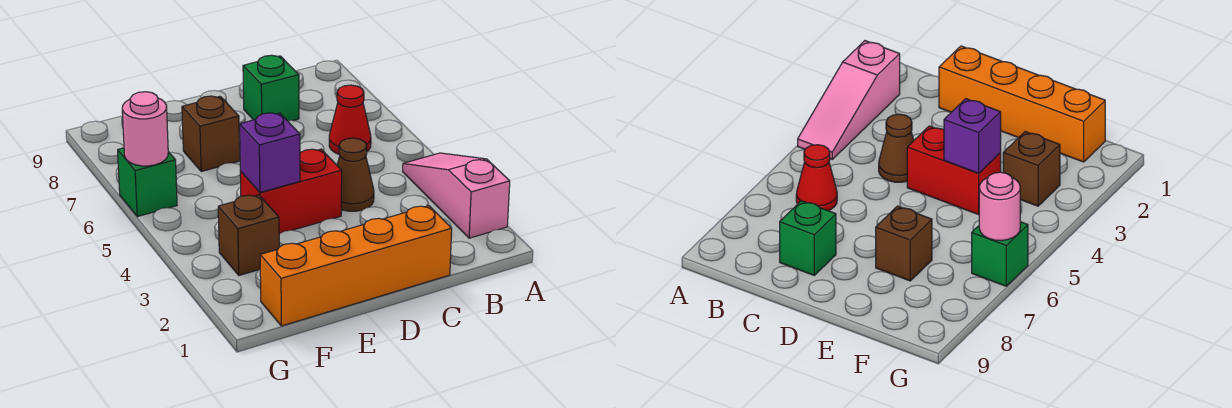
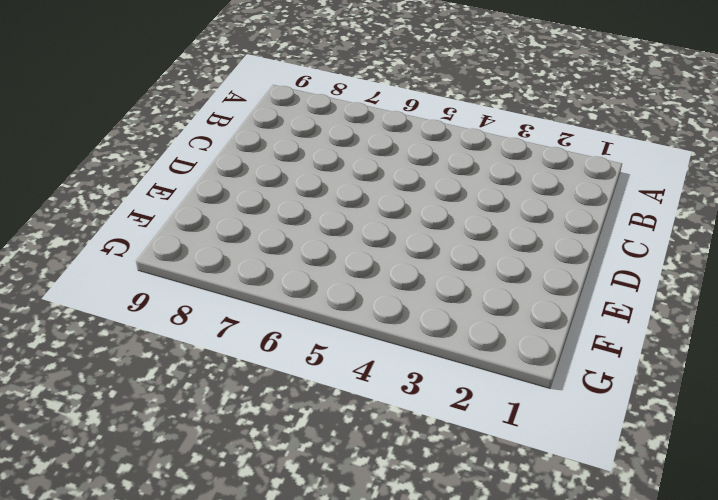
none -> pink slope A2:A4 level 1 top 2
none -> red cone B6 level 1

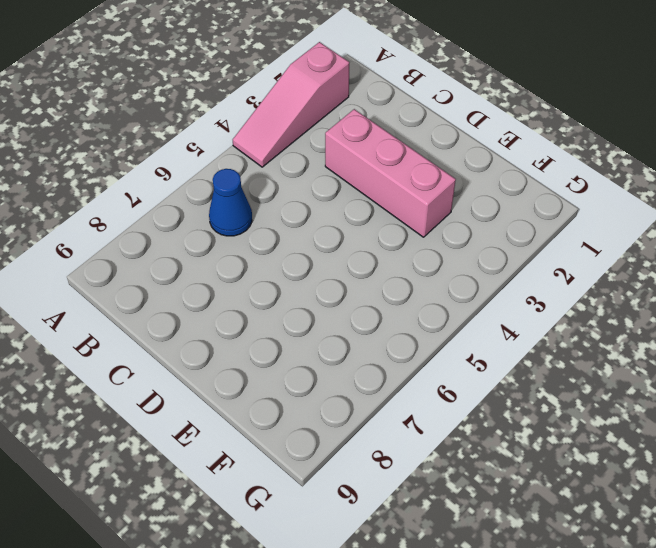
blue cone B6 level 1 -> red cone B6 level 1
pink brick C3:E3 level 1 -> none
none -> orange brick C1:F1 level 1
none -> brown cone C4 level 1

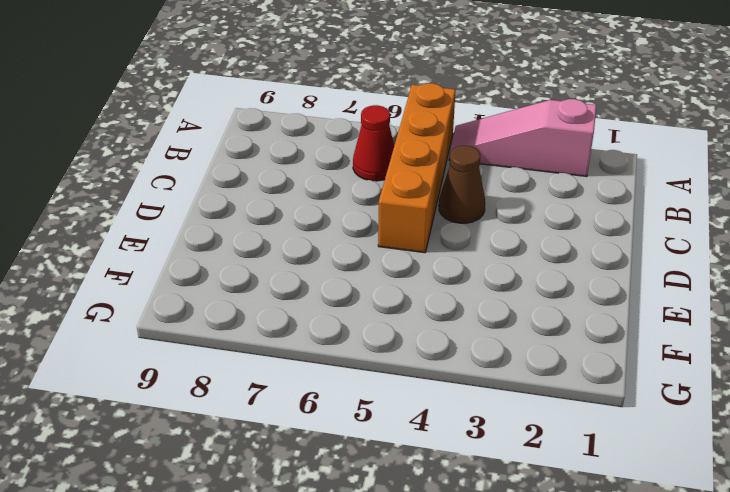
orange brick A5:D5 level 1 -> orange brick C1:F1 level 1
none -> green brick C8 level 1
none -> red brick D4:E4 level 1

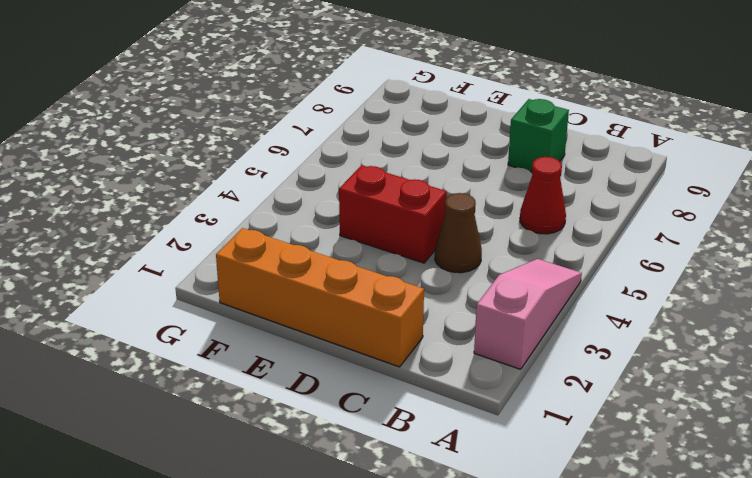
none -> brown brick E7 level 1
none -> brown brick F3 level 1

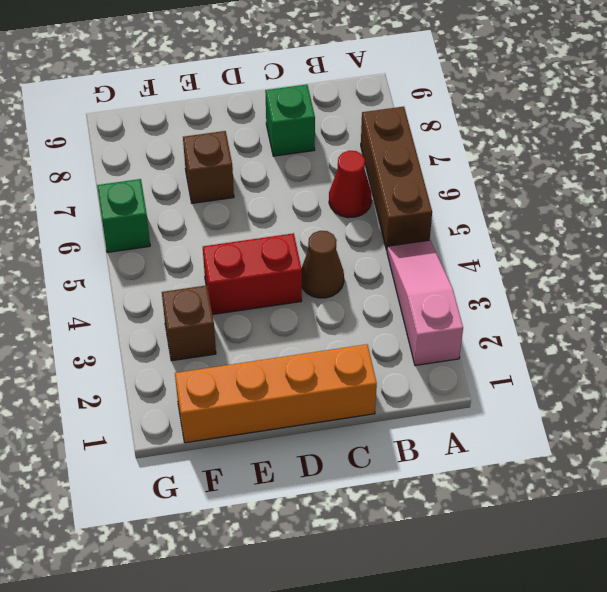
brown brick A5:A7 level 1 -> none
none -> purple brick E4 level 2
none -> pink round brick G6 level 2

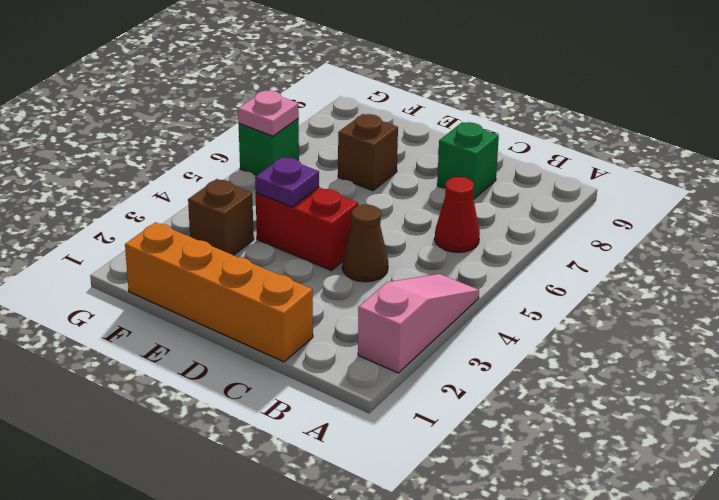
purple plate E4 level 2 -> purple brick E4 level 2
pink plate G6 level 2 -> pink round brick G6 level 2

